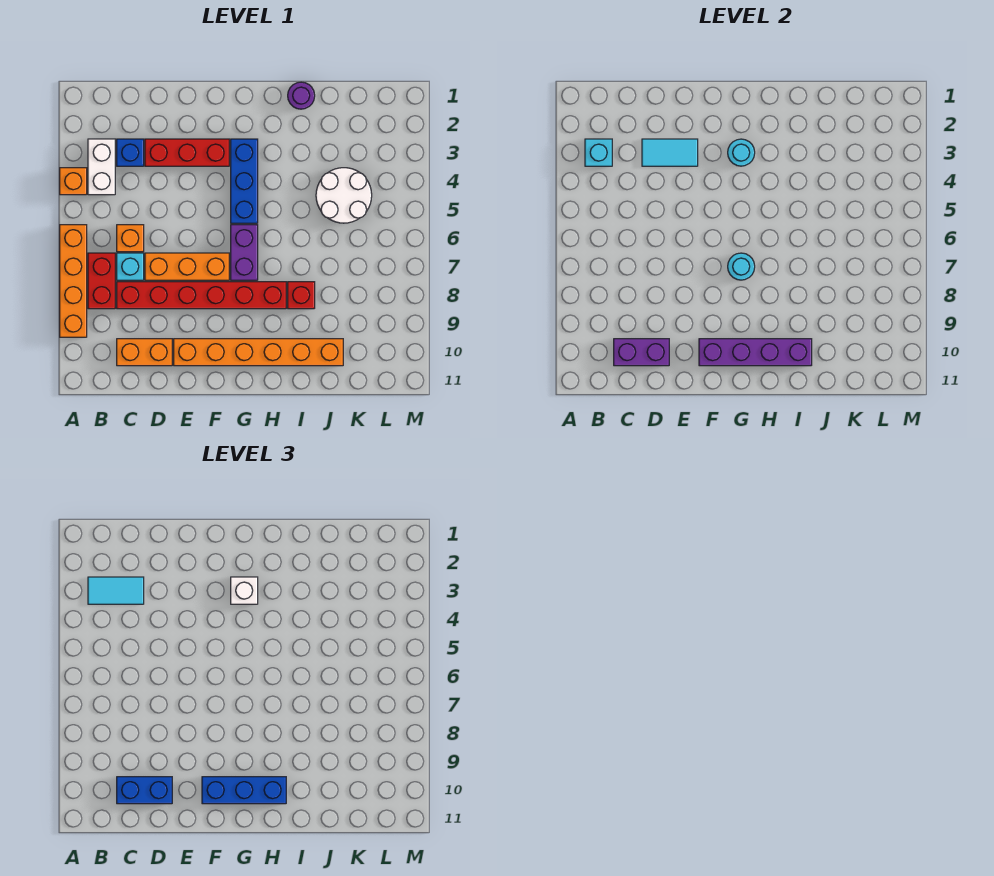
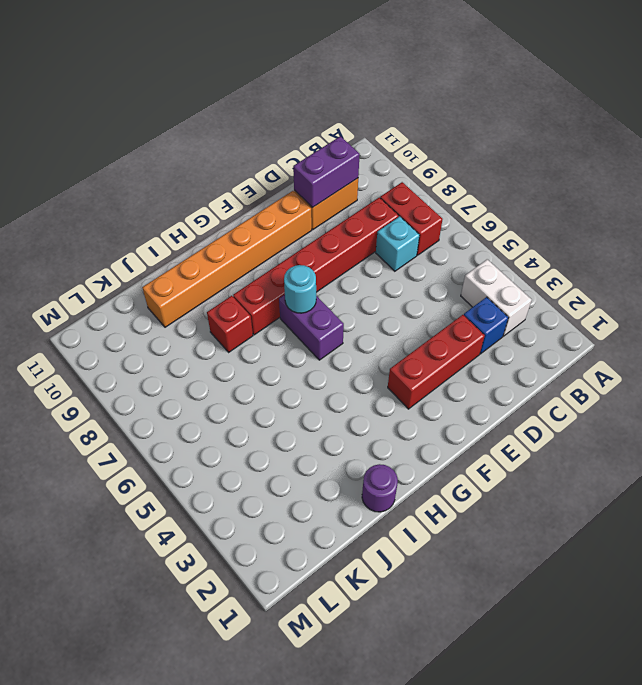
none -> orange brick A4 level 1
none -> orange brick A6:A9 level 1
none -> orange brick C6 level 1

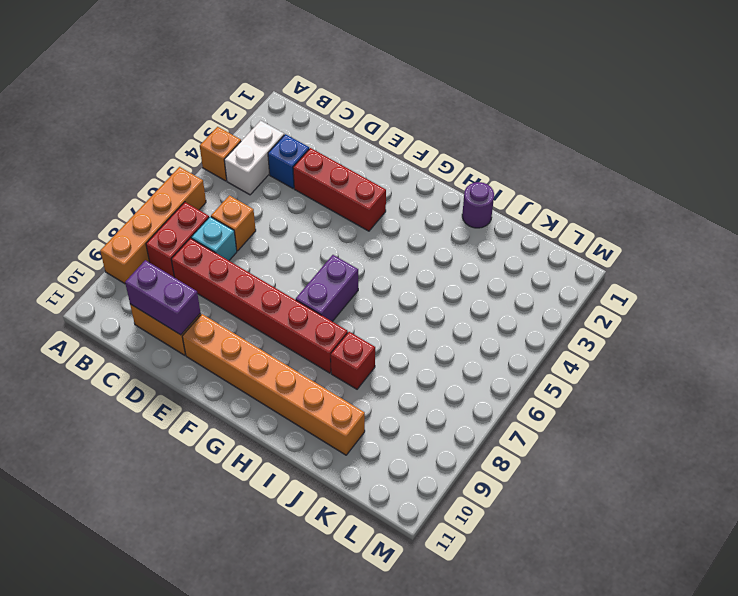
none -> orange brick D7:F7 level 1
none -> blue brick G3:G5 level 1
none -> white round brick J4:K5 level 1

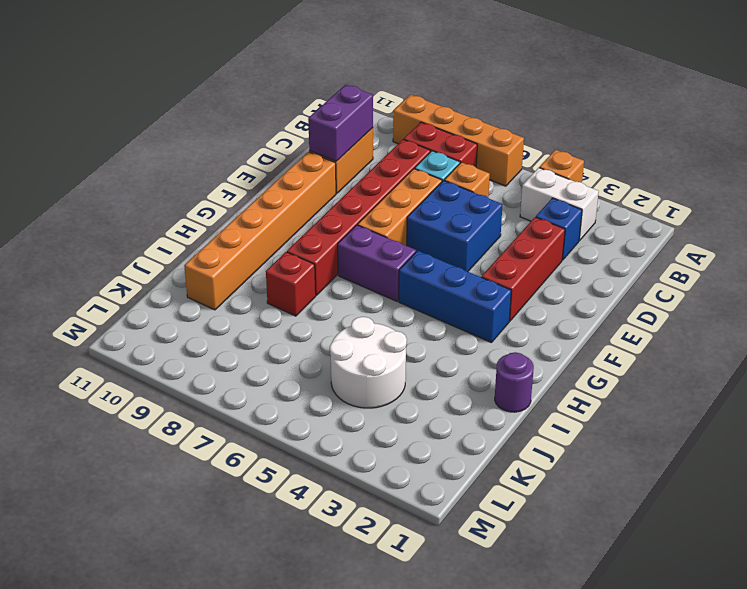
blue brick D5:E6 level 1 -> none
none -> cyan brick B3 level 2
none -> cyan tile D3:E3 level 2
none -> purple brick F10:I10 level 2

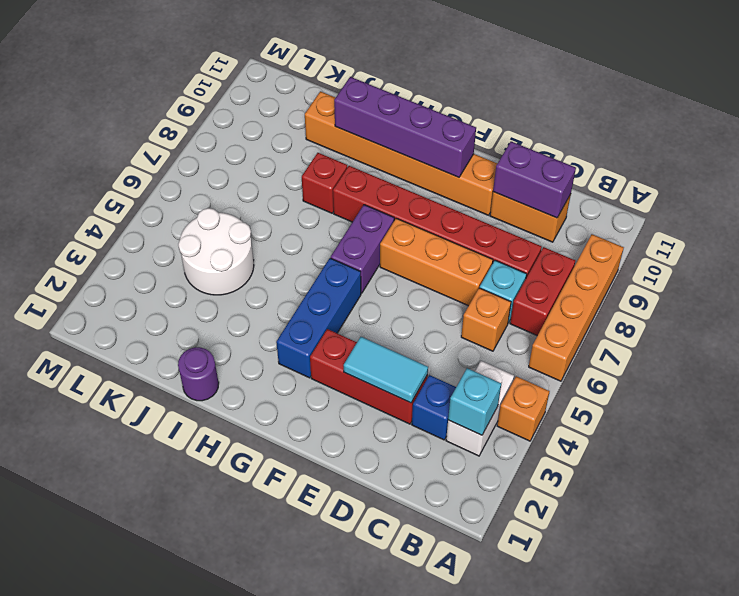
none -> cyan round brick G3 level 2
none -> cyan round brick G7 level 2
none -> cyan tile B3:C3 level 3

